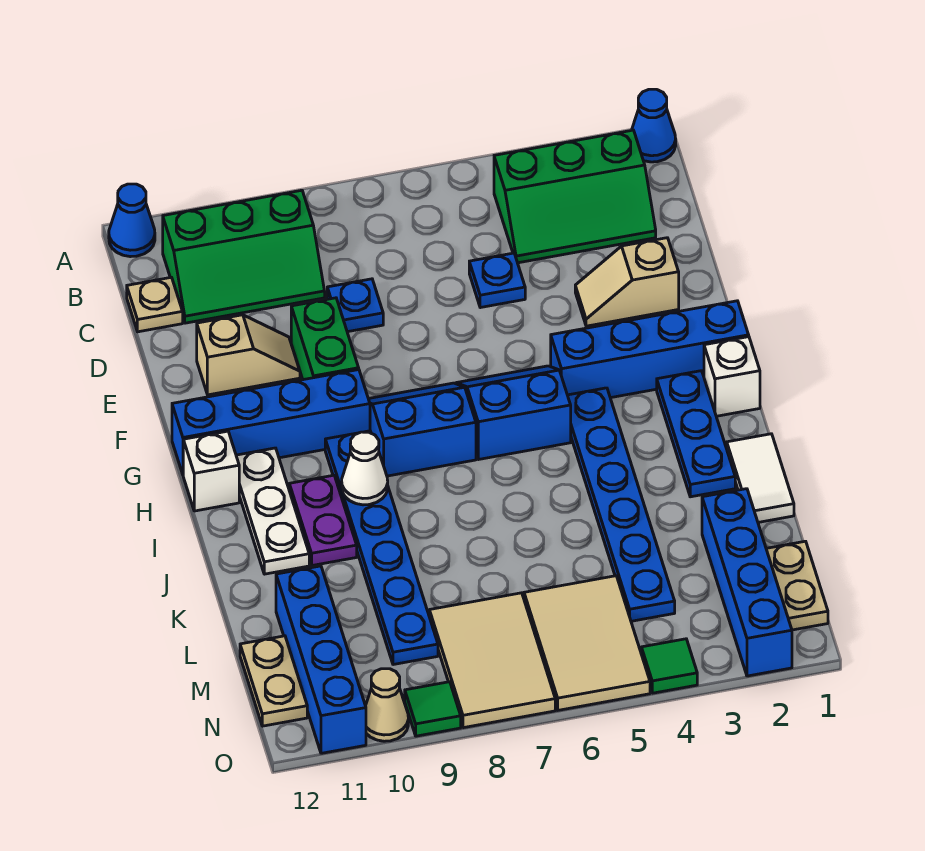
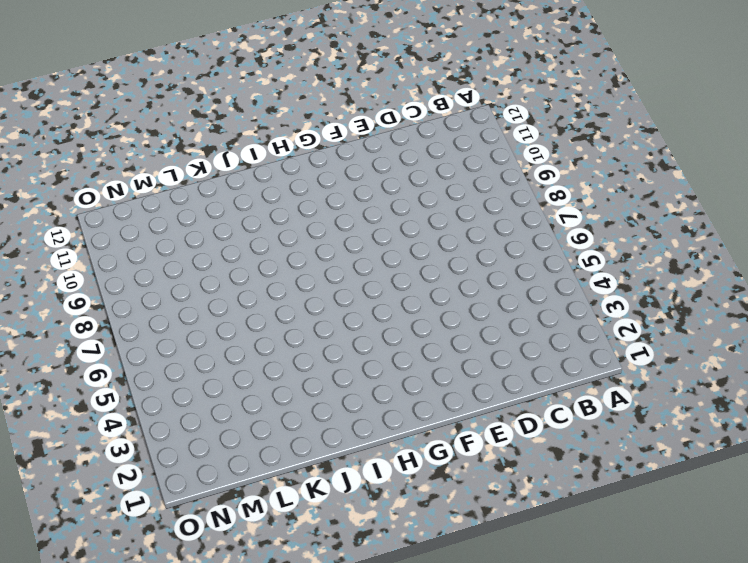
none -> blue cone A1 level 1
none -> blue cone A12 level 1
none -> green slope B2:C4 level 1 top B
none -> green slope B9:C11 level 1 top B

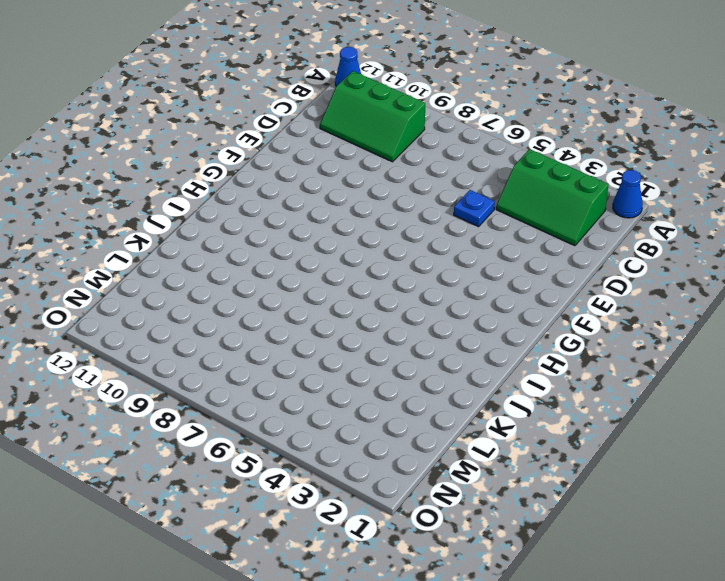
none -> tan plate C12 level 1
none -> blue plate D8 level 1
none -> tan slope E2:E3 level 1 top 2
none -> green brick E9:F9 level 1

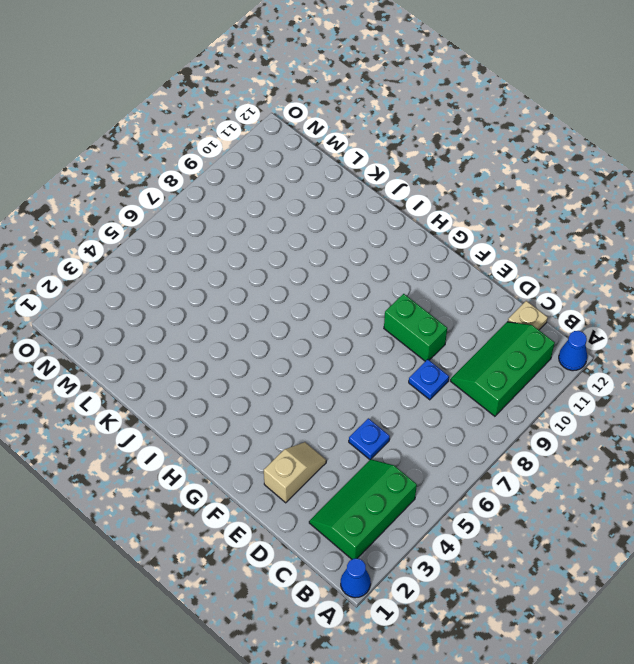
none -> tan slope E10:E11 level 1 top 11
none -> blue brick G1:G4 level 1
none -> blue slope G5:H6 level 1 top H
none -> blue slope G7:H8 level 1 top H

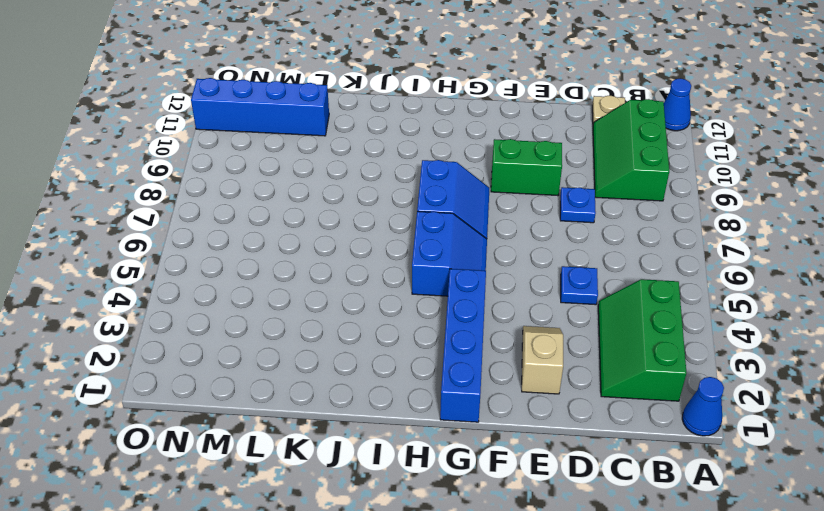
none -> tan slope E10:E11 level 1 top 11
none -> blue brick G9:G12 level 1
none -> white brick H1 level 1
none -> blue plate H2:J2 level 1

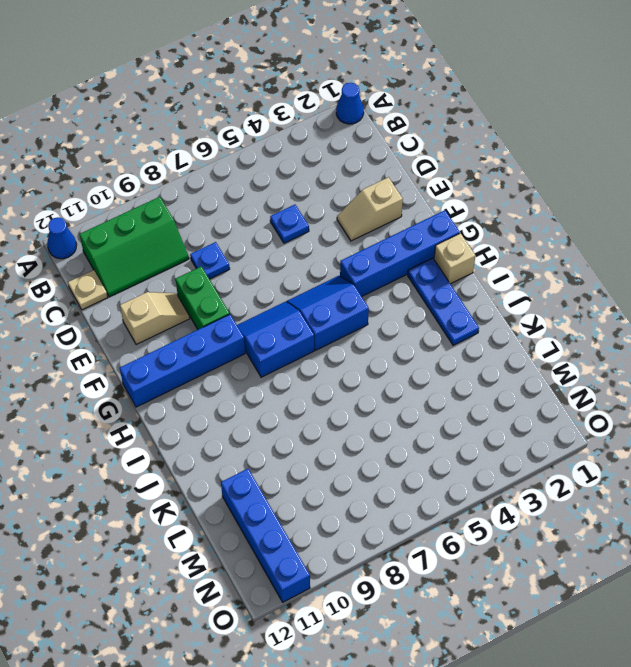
tan brick H1 level 1 -> white brick H1 level 1
none -> green slope B2:C4 level 1 top B
none -> blue plate H4:M4 level 1
none -> blue plate H9:M9 level 1
none -> white plate H11:J11 level 1

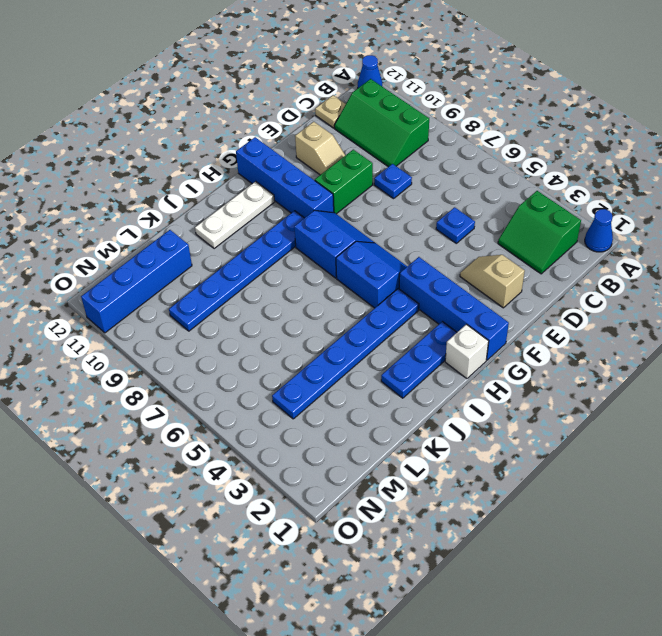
green slope B2:C3 level 1 top B -> green slope B2:C4 level 1 top B
none -> white brick H12 level 1
none -> purple plate I10:J10 level 1
none -> white tile J1:K1 level 1
none -> blue brick L2:O2 level 1

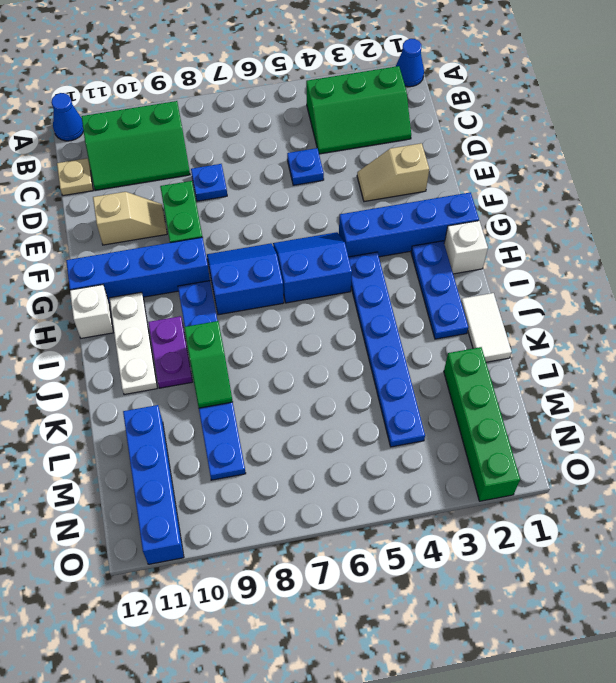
green slope J9:K9 level 2 top J -> none
green brick L2:O2 level 1 -> blue brick L2:O2 level 1
none -> tan plate M1:N1 level 1
none -> tan tile M5:O6 level 1
none -> tan tile M7:O8 level 1
none -> tan plate M12:N12 level 1

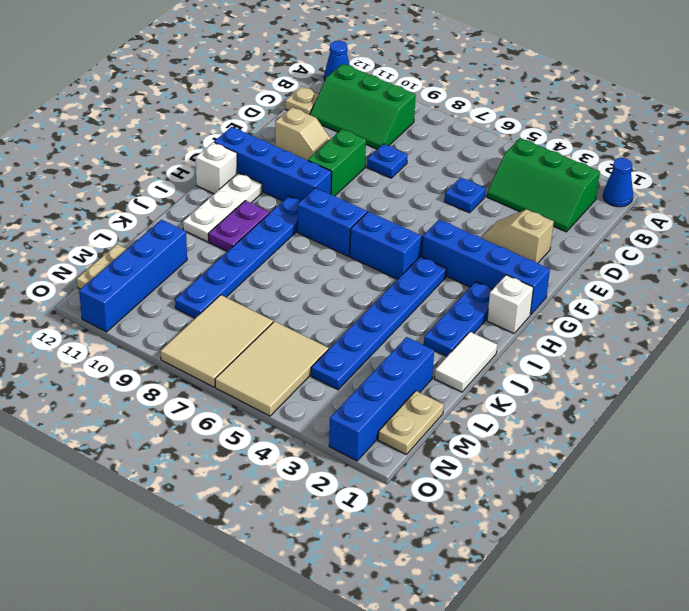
none -> green tile O4 level 1
none -> green tile O9 level 1
none -> tan cone O10 level 1
none -> white cone I9 level 2

